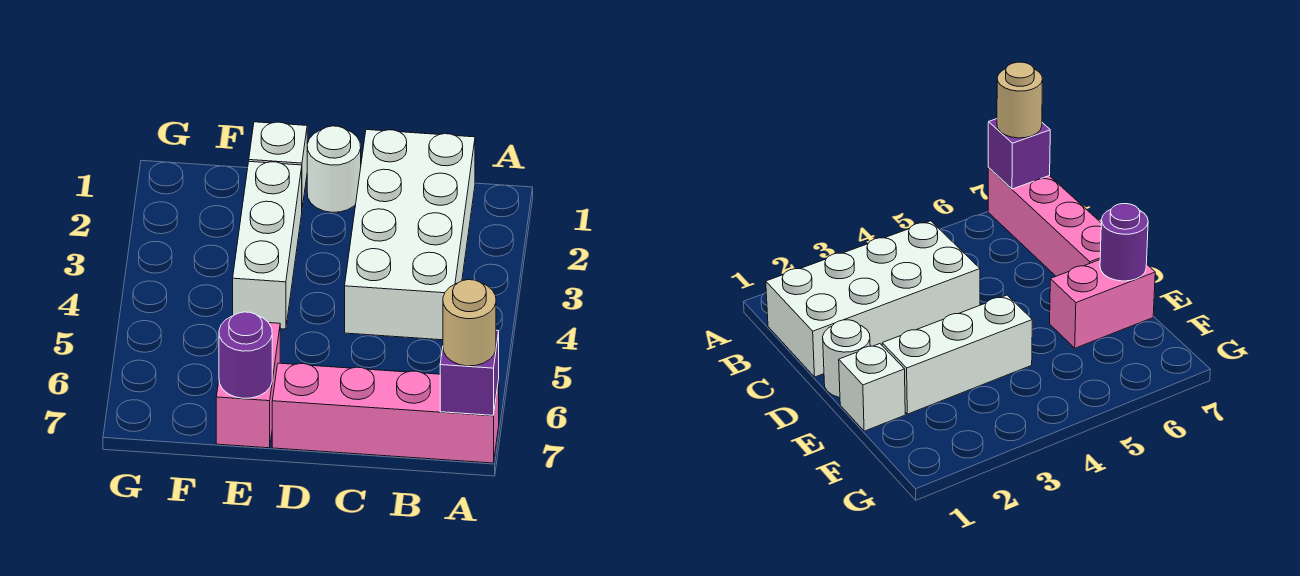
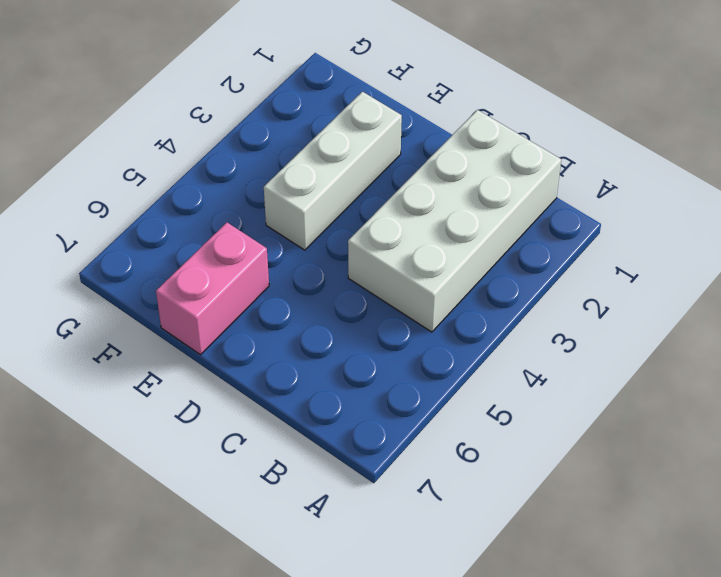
none -> pink brick A7:D7 level 1
none -> white round brick D1 level 1

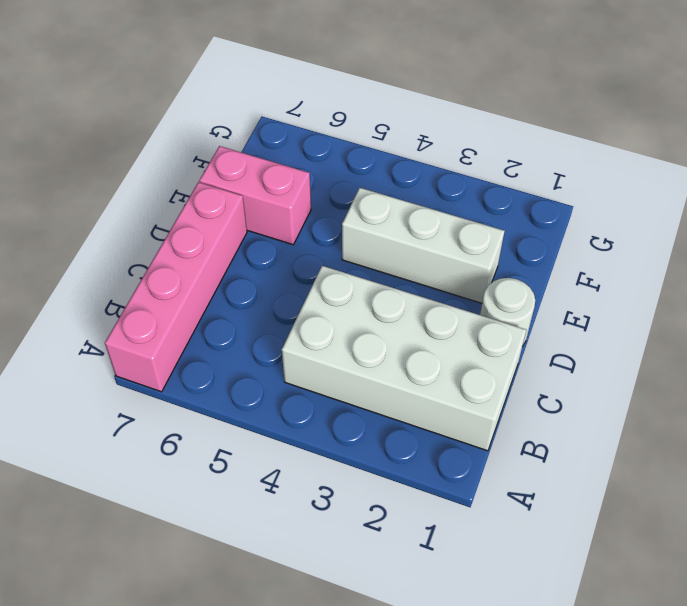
none -> white brick E1 level 1
none -> purple brick A7 level 2

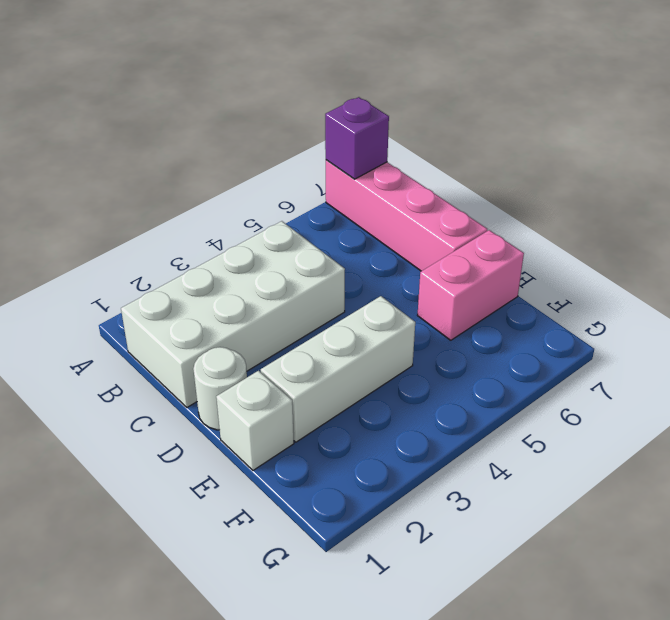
none -> purple round brick E7 level 2
none -> tan round brick A7 level 3

